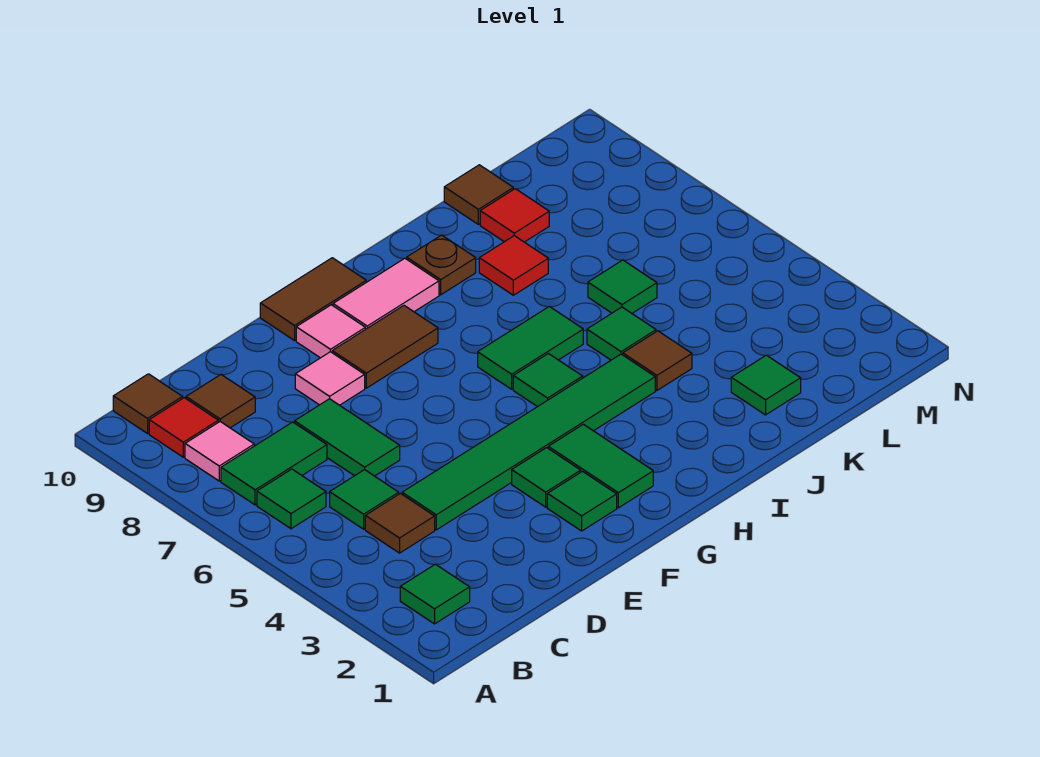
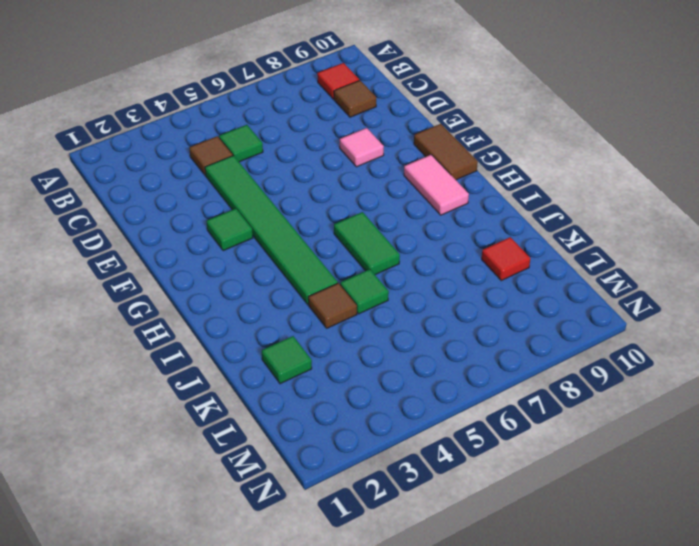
none -> green tile B2 level 1
none -> green tile B6 level 1
none -> green tile B7:C7 level 1

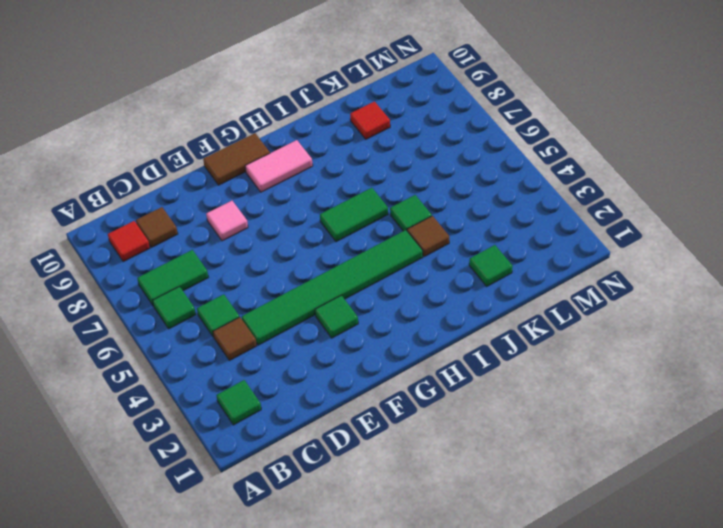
none -> pink tile B8 level 1
none -> brown tile B10 level 1
none -> green tile D6:D7 level 1

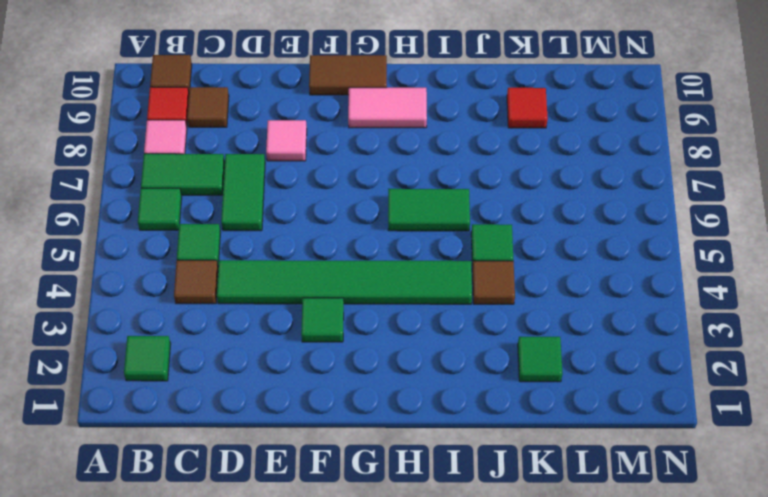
none -> green tile F2 level 1
none -> brown tile F8:G8 level 1
none -> pink tile F9 level 1

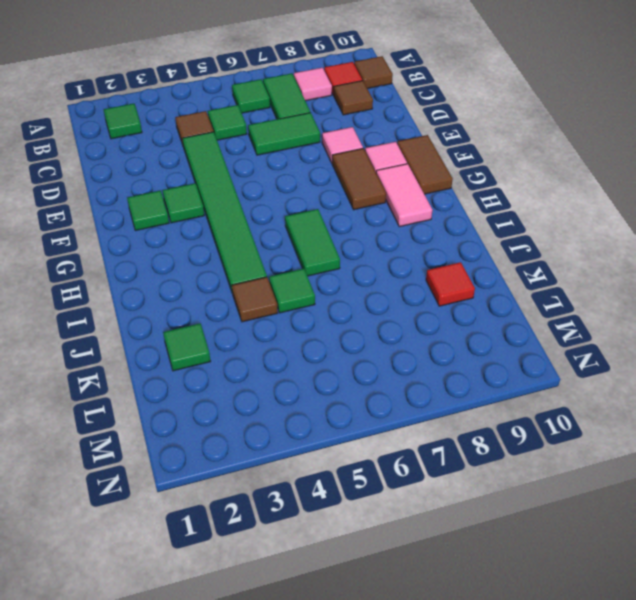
none -> green tile G2:G3 level 1
none -> green tile H5 level 1
none -> brown plate I9 level 1

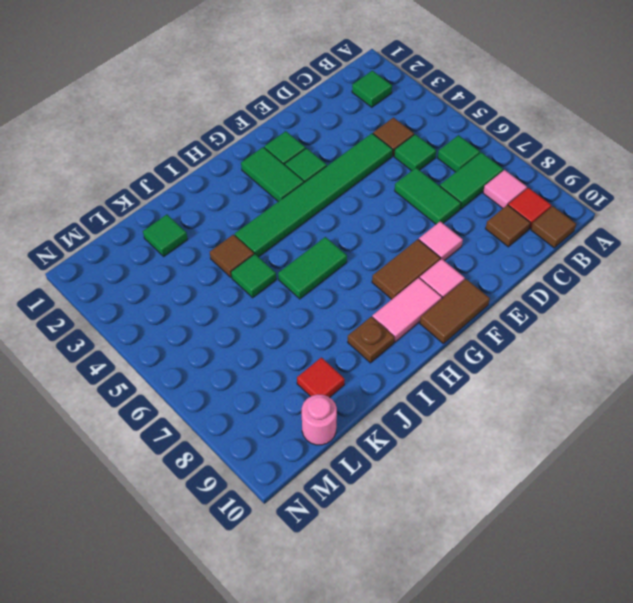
pink round brick L10 level 1 -> none
none -> green tile H5 level 1
none -> red tile J8 level 1
none -> green tile K6 level 1

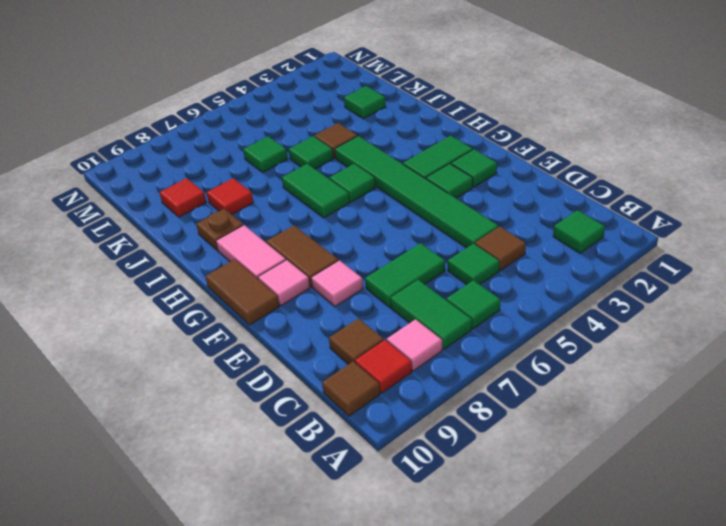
none -> brown tile K10 level 1

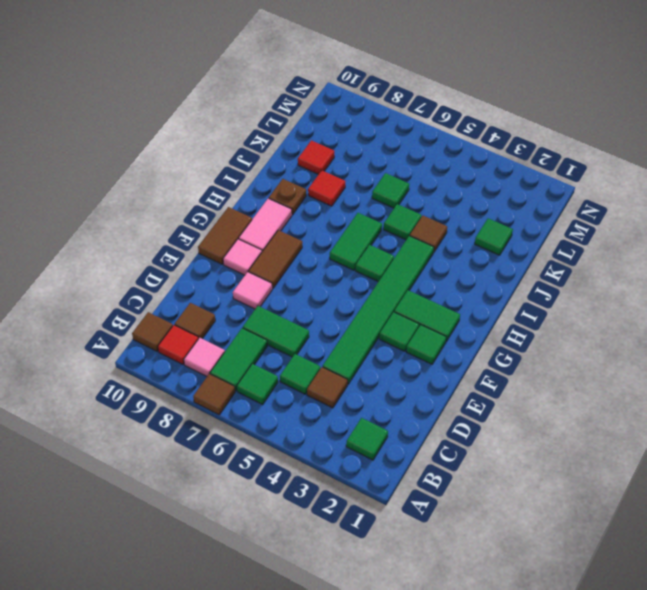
brown tile A7 level 1 -> brown tile K10 level 1

